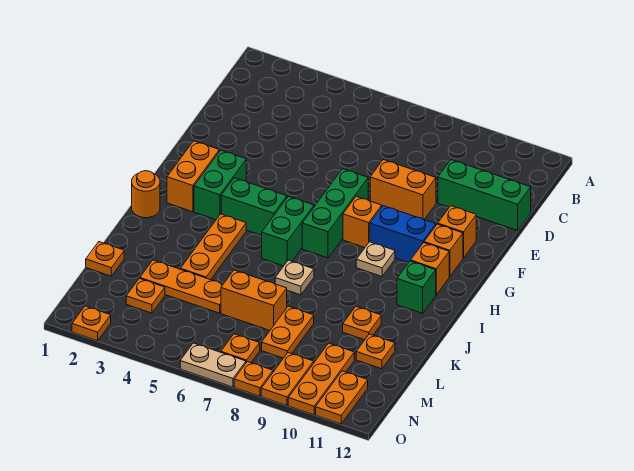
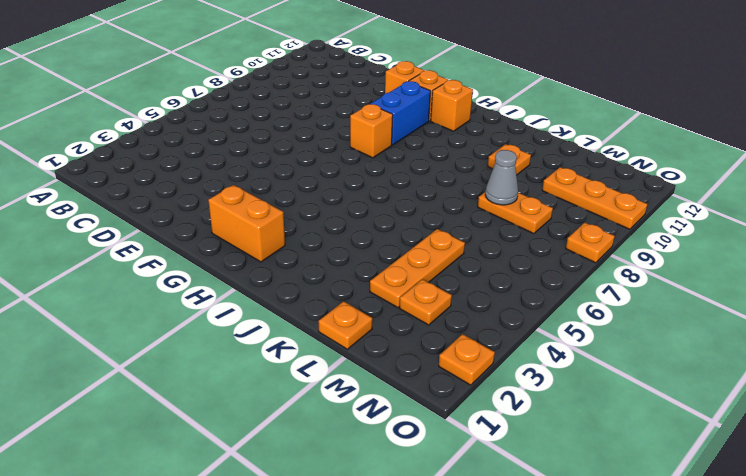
grey cone L8 level 2 -> none
none -> green brick D10:D12 level 1
none -> orange brick E8:E9 level 1
none -> green brick F7:H7 level 1
none -> green brick G3:H3 level 1

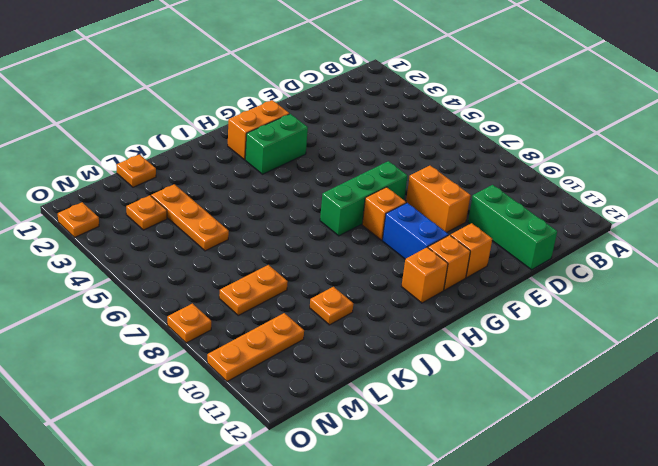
none -> green brick H4:H5 level 1
none -> green brick H6:I6 level 1
none -> tan plate H9 level 1
none -> orange round brick I1 level 1

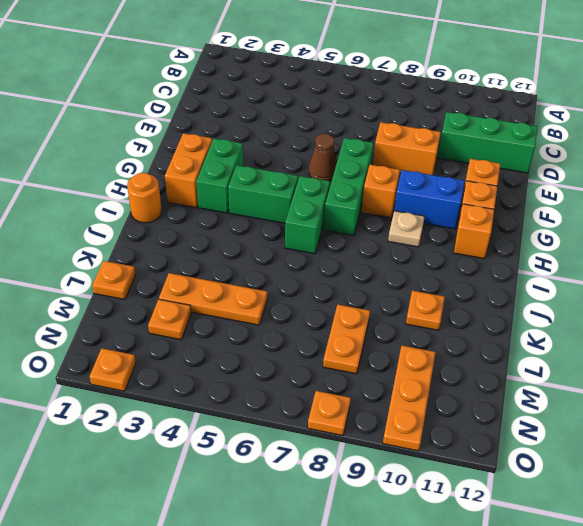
brown cone F6 level 1 -> none
none -> orange plate I4:K4 level 1
none -> green brick I11 level 1
none -> tan plate J7 level 1
none -> orange brick L6:L7 level 1

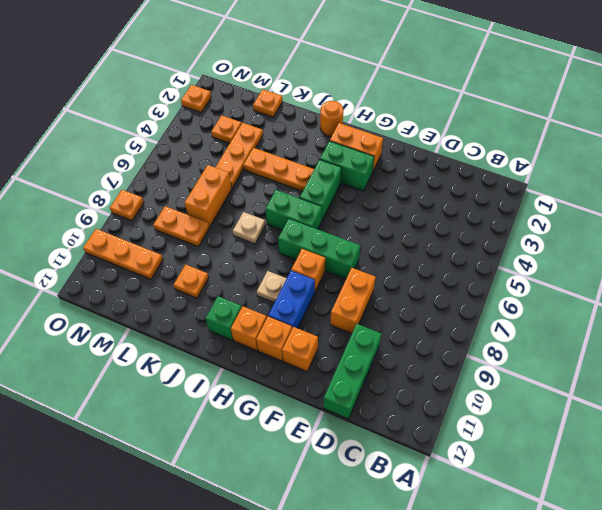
none -> orange plate L11 level 1
none -> orange plate N7 level 1
none -> orange plate N9:O9 level 1
none -> orange plate N11:O11 level 1

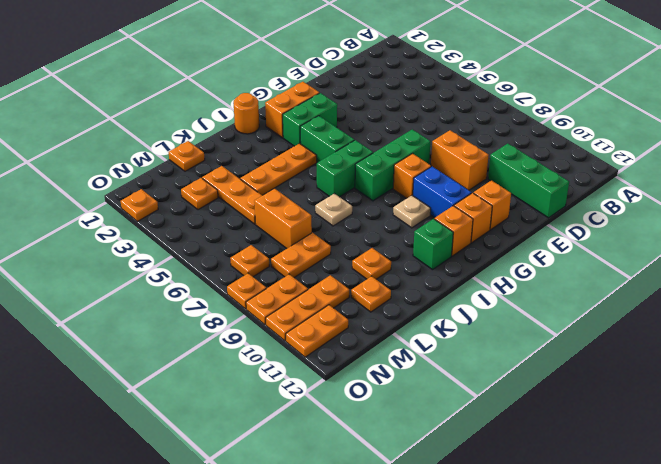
none -> tan plate O6:O7 level 1

